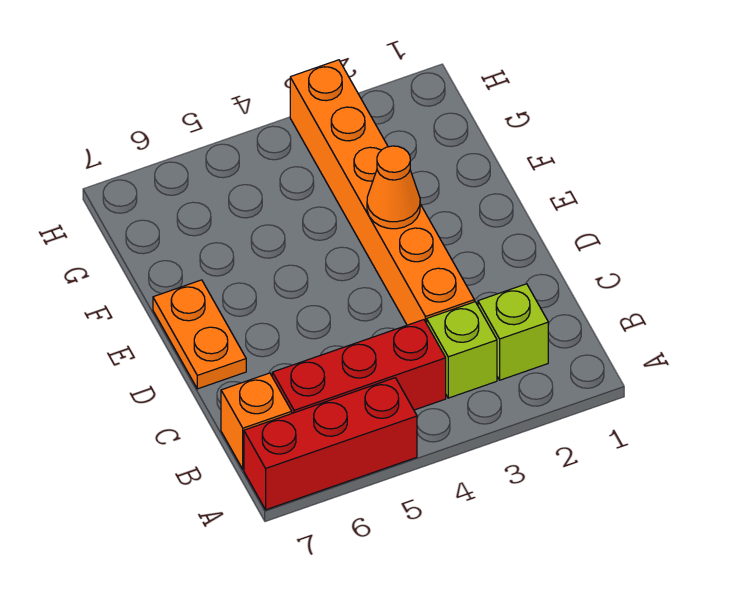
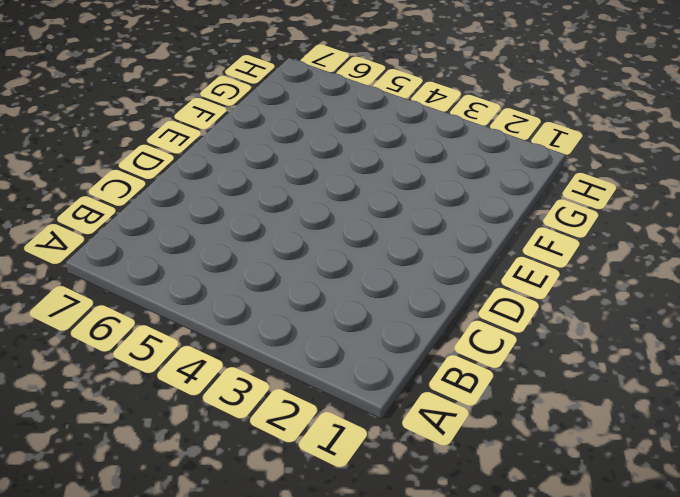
none -> red brick A5:A7 level 1
none -> lime brick B2 level 1

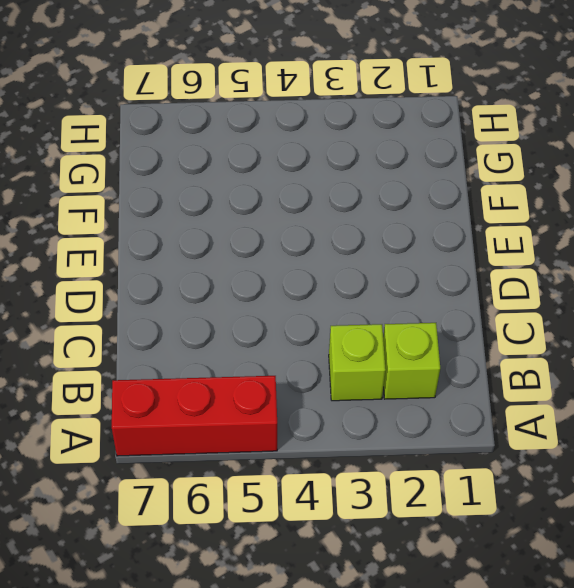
none -> red brick B4:B6 level 1
none -> orange brick B7 level 1

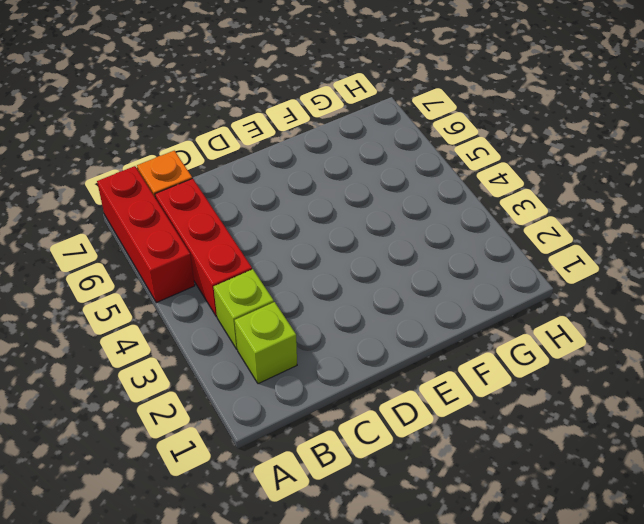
none -> orange brick C3:H3 level 1
none -> orange plate D7:E7 level 1

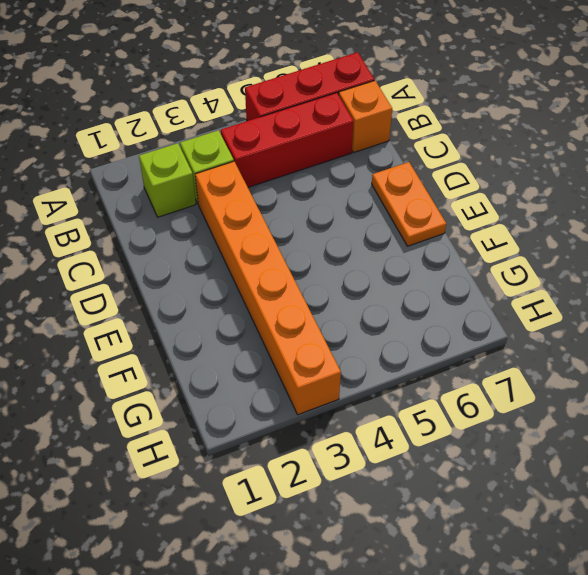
none -> orange cone E3 level 2

